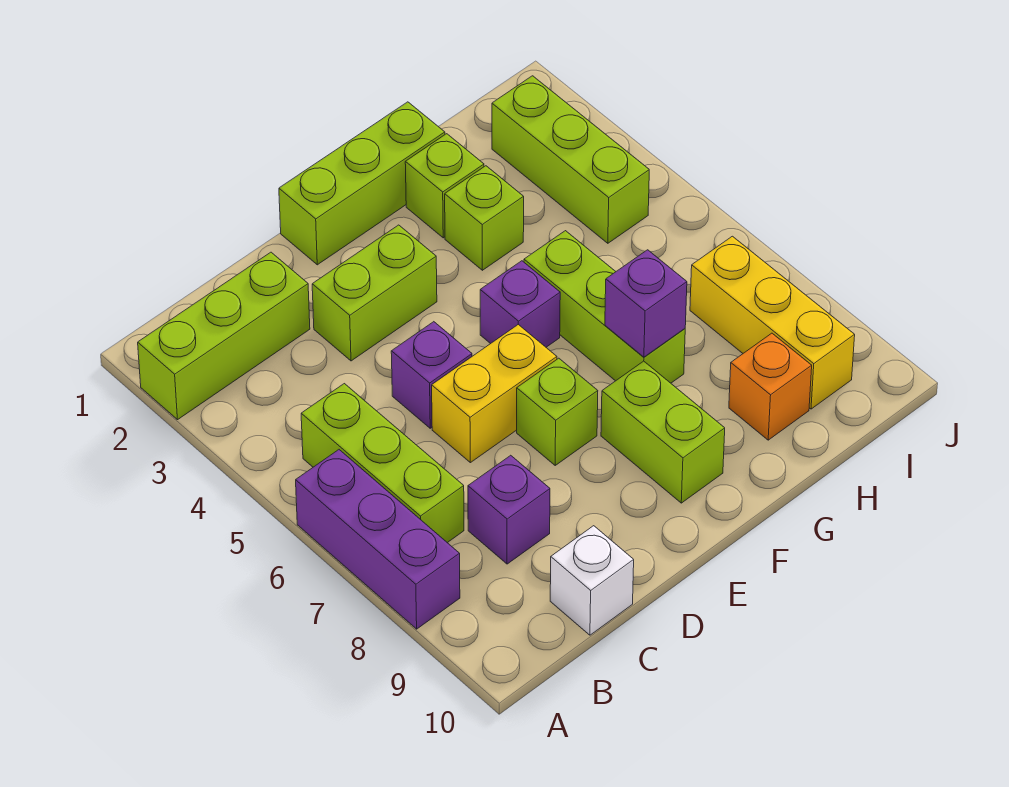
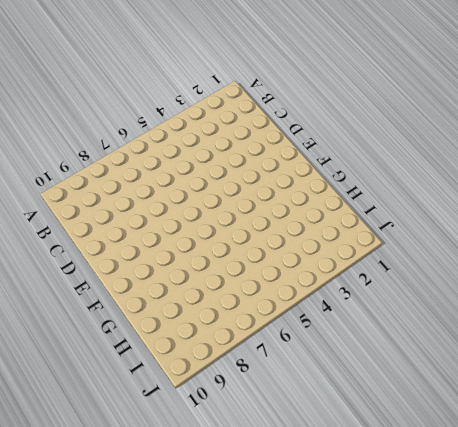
none -> lime brick A2:C2 level 1
none -> purple brick A6:A8 level 1
none -> lime brick B5:B7 level 1

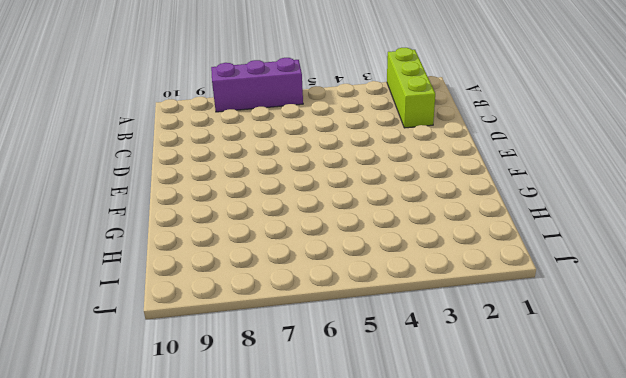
none -> lime brick B5:B7 level 1
none -> purple brick C8 level 1
none -> white brick C10 level 1

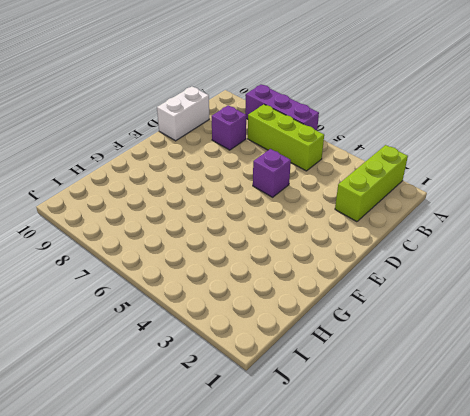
white brick C10:D10 level 1 -> white brick C10 level 1
none -> lime brick D3:E3 level 1
none -> yellow brick D6:E6 level 1
none -> lime brick E1:G1 level 1

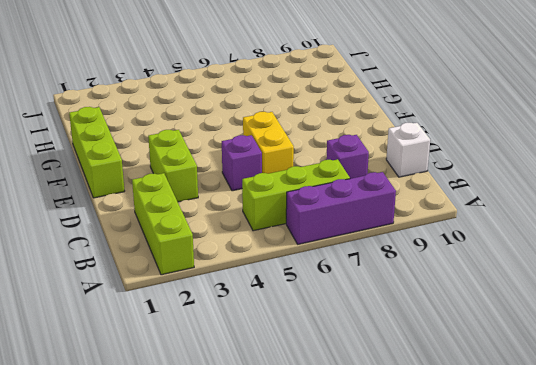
none -> lime brick E7 level 1
none -> purple brick F5 level 1
none -> lime brick F8:F9 level 1

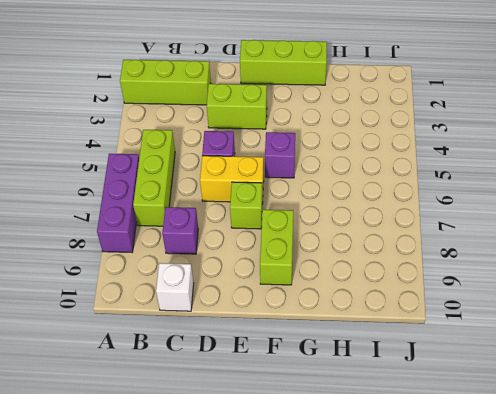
none -> lime brick G2 level 1
none -> lime brick G3 level 1
none -> lime brick G5:G7 level 1

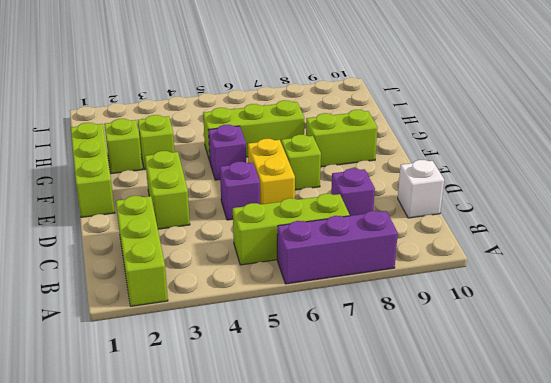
none -> orange brick H9 level 1
none -> lime brick I2:I4 level 1
none -> yellow brick I7:I9 level 1

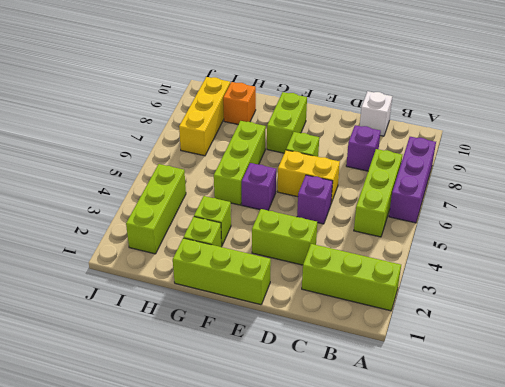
none -> purple brick G7 level 2

